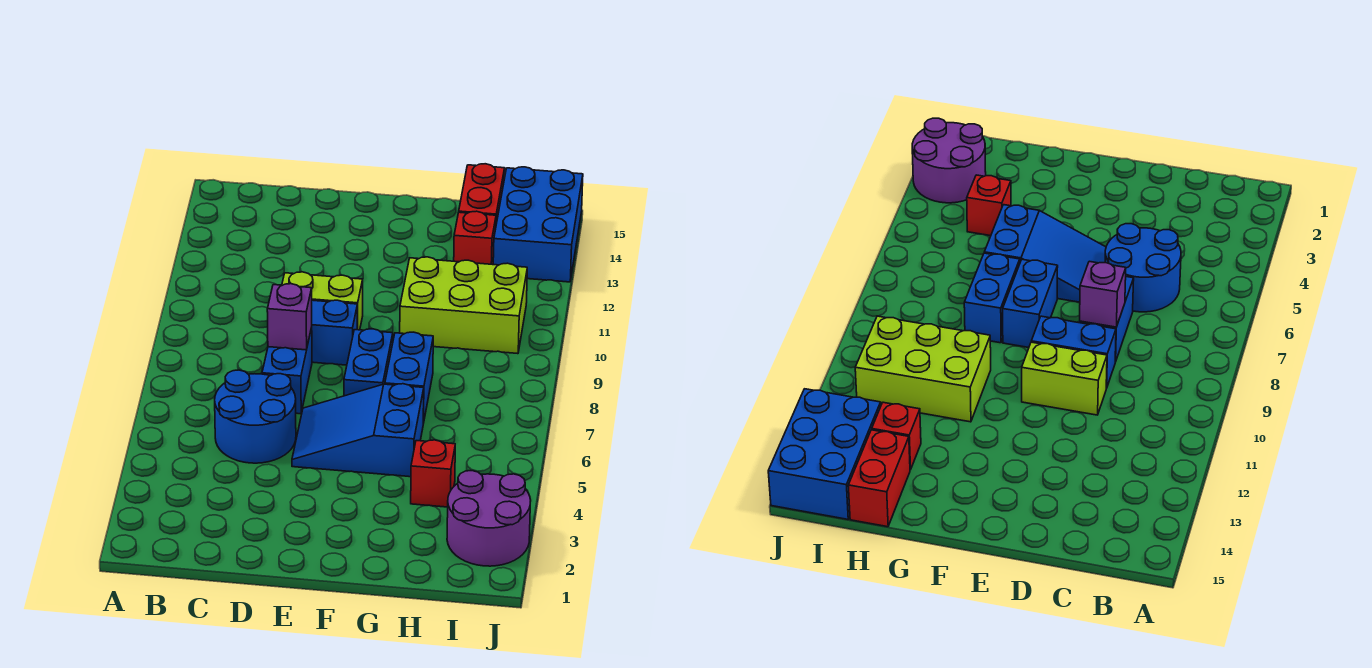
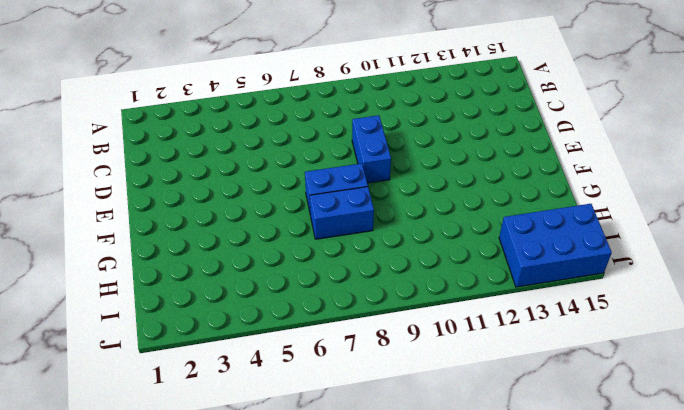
none -> blue round brick C5:D6 level 1
none -> blue brick D7:D8 level 1
none -> lime brick D10:E10 level 1

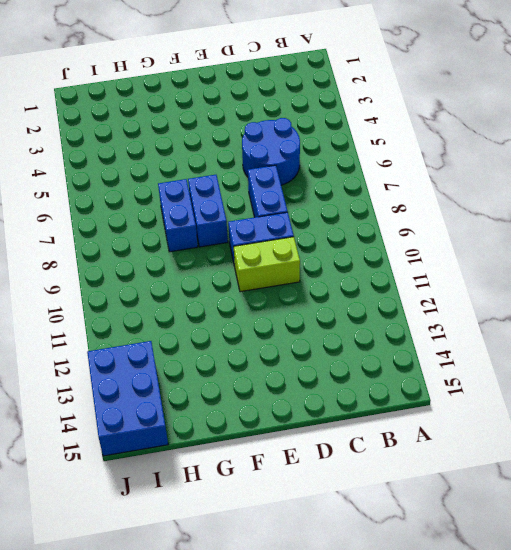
none -> blue slope E5:G6 level 1 top G
none -> lime brick G10:I11 level 1
none -> red brick H4 level 1

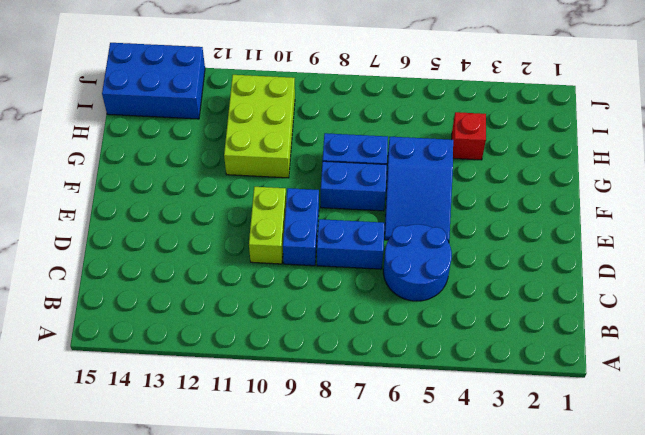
none -> red brick H13 level 1
none -> red brick H14:H15 level 1
none -> purple round brick I2:J3 level 1

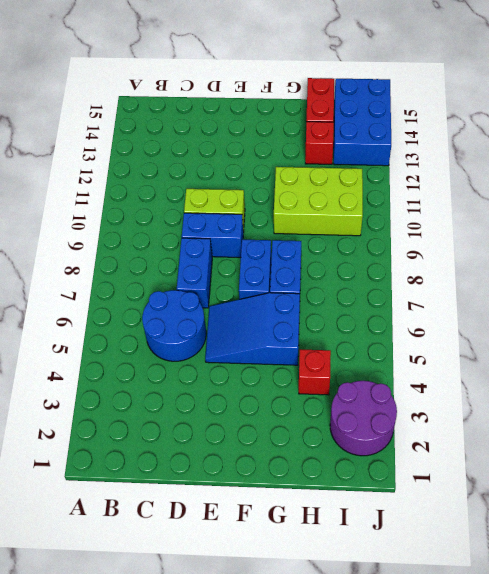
none -> purple brick D8 level 2

